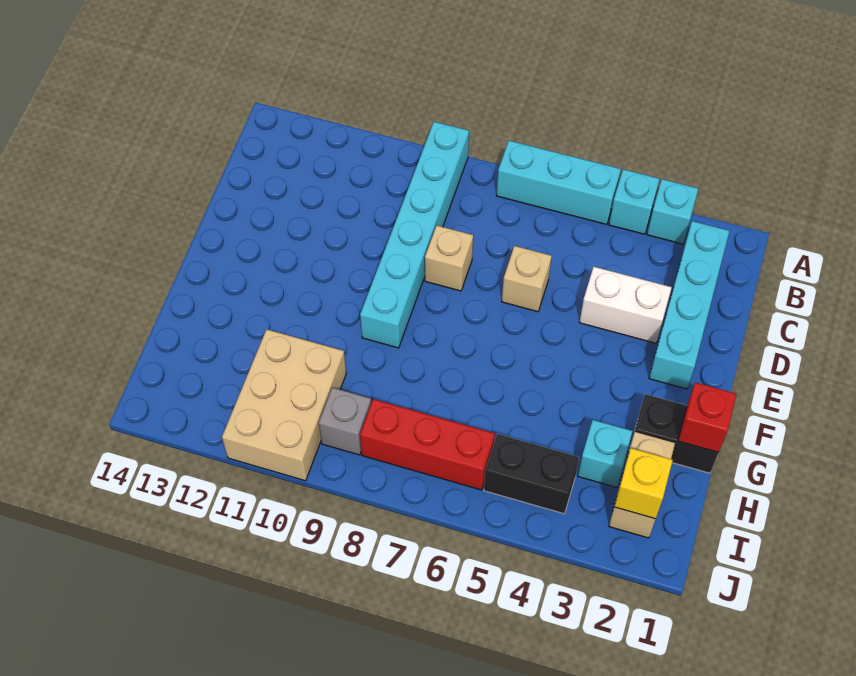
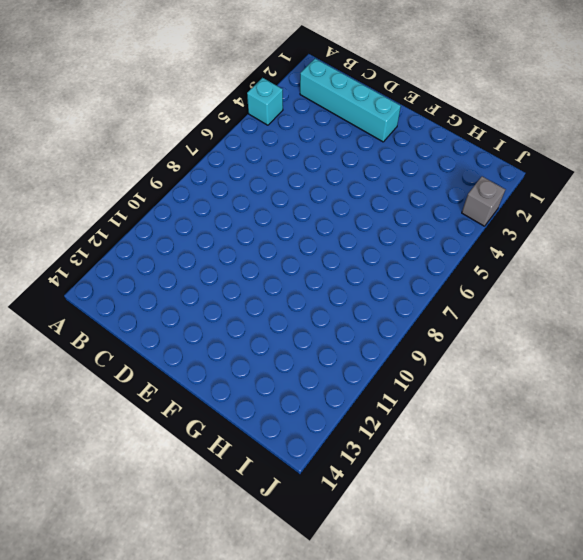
grey brick J3 level 1 -> grey brick I9 level 1
none -> cyan brick A3 level 1
none -> cyan brick A5:A7 level 1
none -> cyan brick A9:F9 level 1

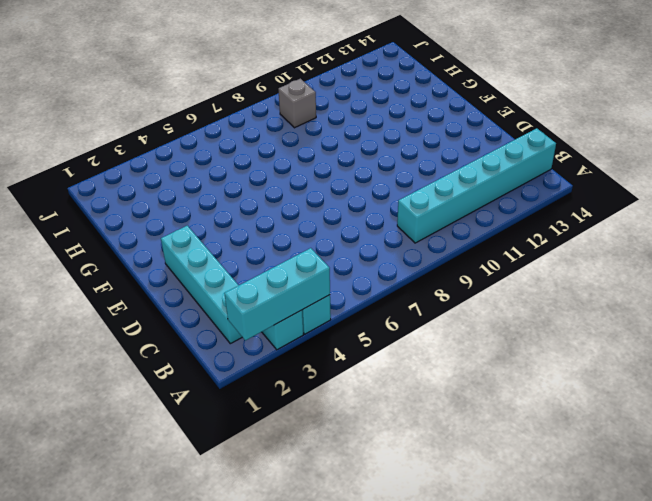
cyan brick A2:A4 level 2 -> cyan brick A5:A7 level 1
cyan brick B9:B14 level 1 -> cyan brick A9:F9 level 1
none -> white brick D3:D4 level 1
none -> tan brick D6 level 1
none -> tan brick D8 level 1

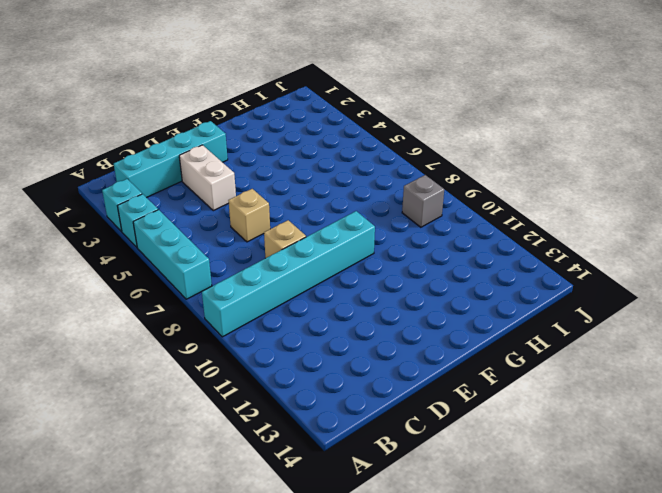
none -> black brick G1:G2 level 1
none -> tan brick H2:I2 level 1
none -> cyan brick H3 level 1

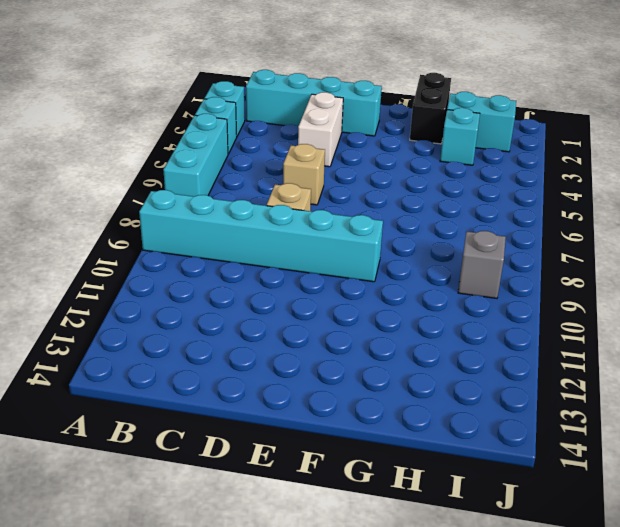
cyan brick H2:I2 level 1 -> tan brick H2:I2 level 1
none -> tan brick H10:J11 level 1
none -> black brick I4:I5 level 1
none -> red brick I6:I8 level 1

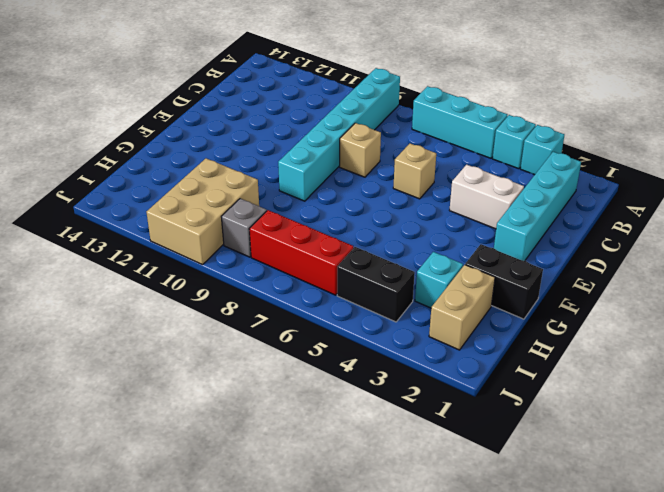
none -> red brick G1 level 2
none -> yellow brick I2 level 2

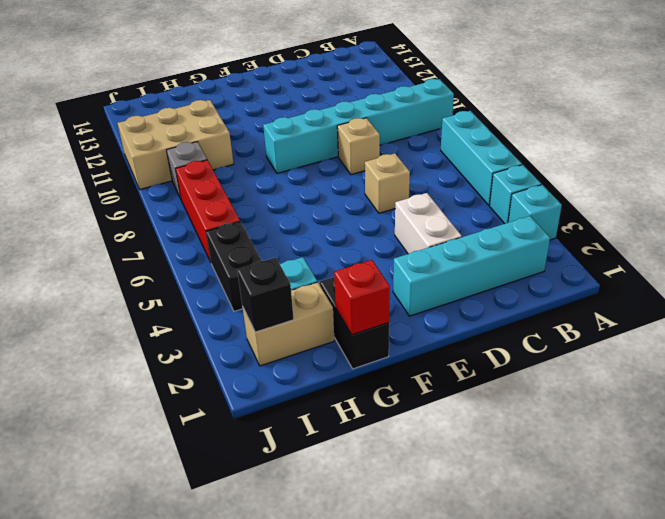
black brick I2 level 2 -> yellow brick I2 level 2

